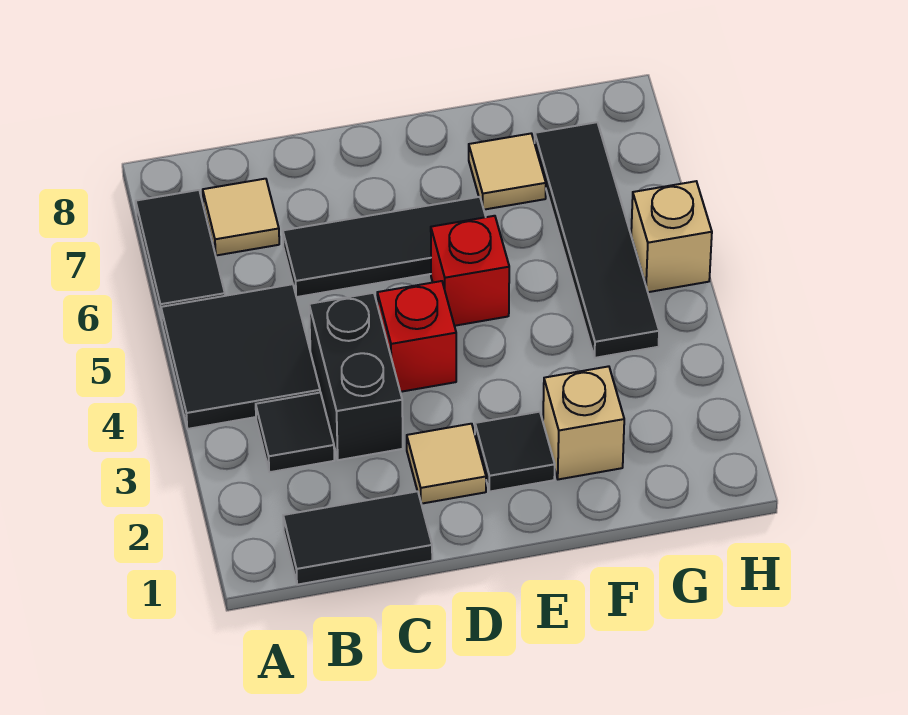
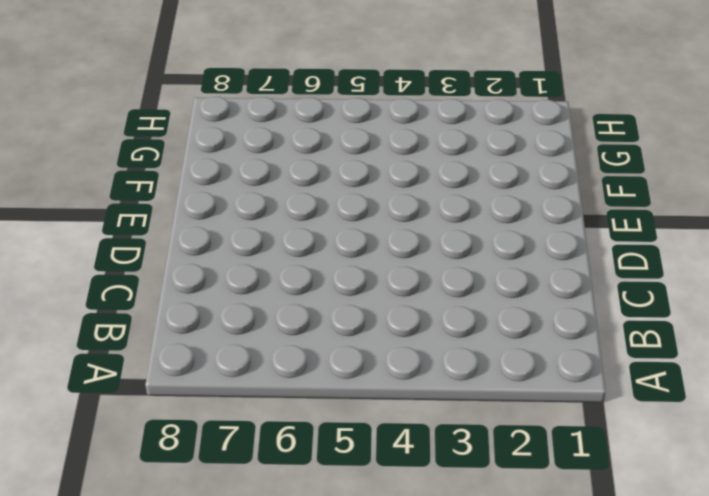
none -> black tile A4:B5 level 1
none -> black tile A6:A7 level 1
none -> black tile B1:C1 level 1

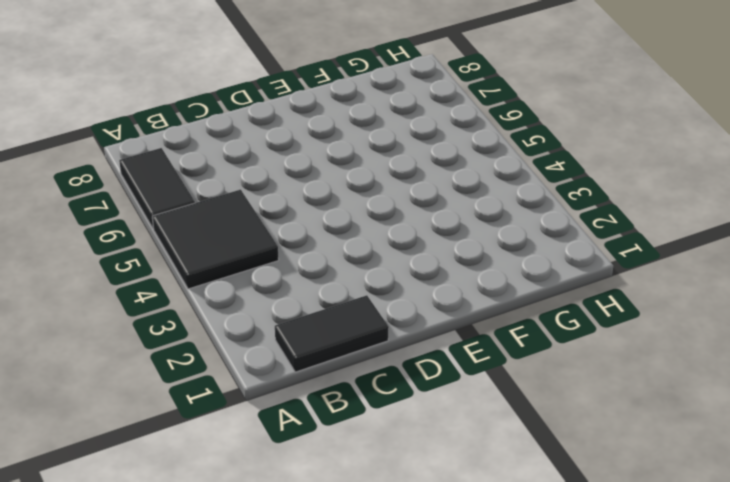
none -> black tile B3 level 1
none -> tan tile B7 level 1
none -> black brick C3:C4 level 1

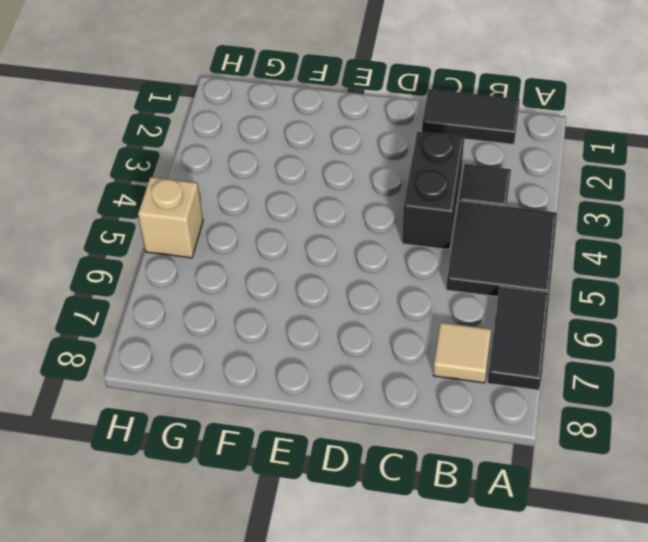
none -> black tile C6:E6 level 1
none -> tan tile D2 level 1
none -> red brick D4 level 1

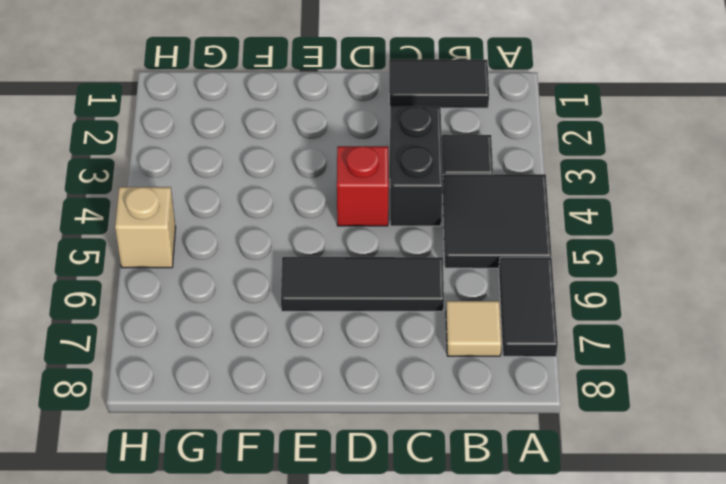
none -> tan tile D2 level 1
none -> black tile E2 level 1
none -> red brick E5 level 1

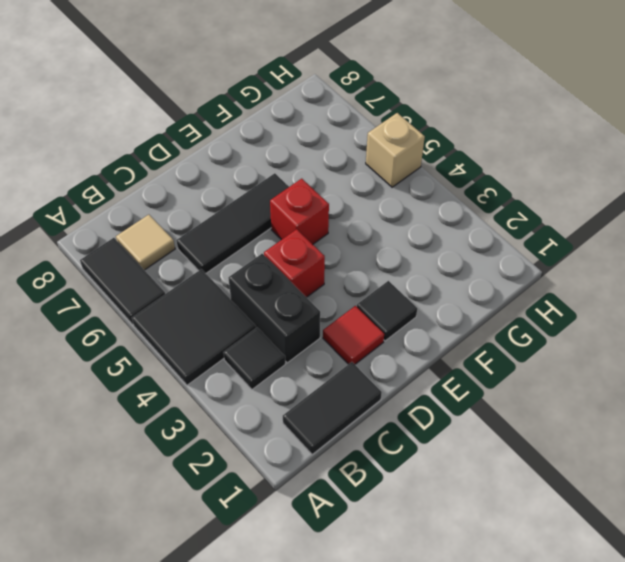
red tile D2 level 1 -> tan tile D2 level 1
none -> tan brick F2 level 1
none -> tan tile F7 level 1
none -> black tile G4:G7 level 1

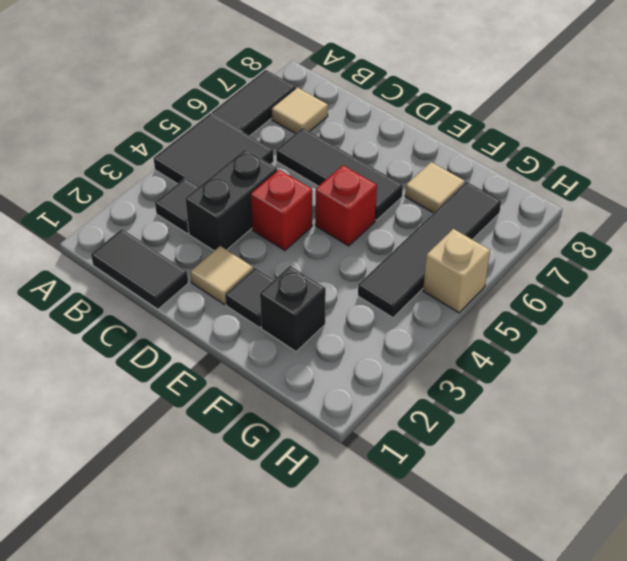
black brick F2 level 1 -> tan brick F2 level 1

